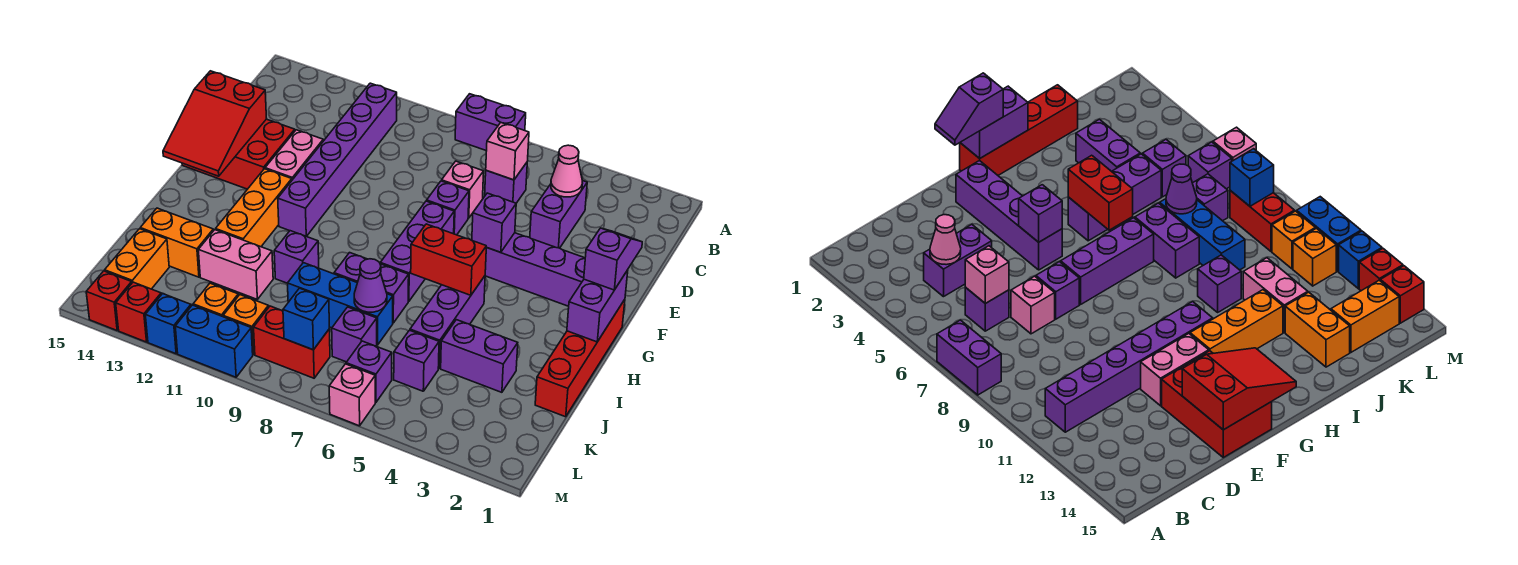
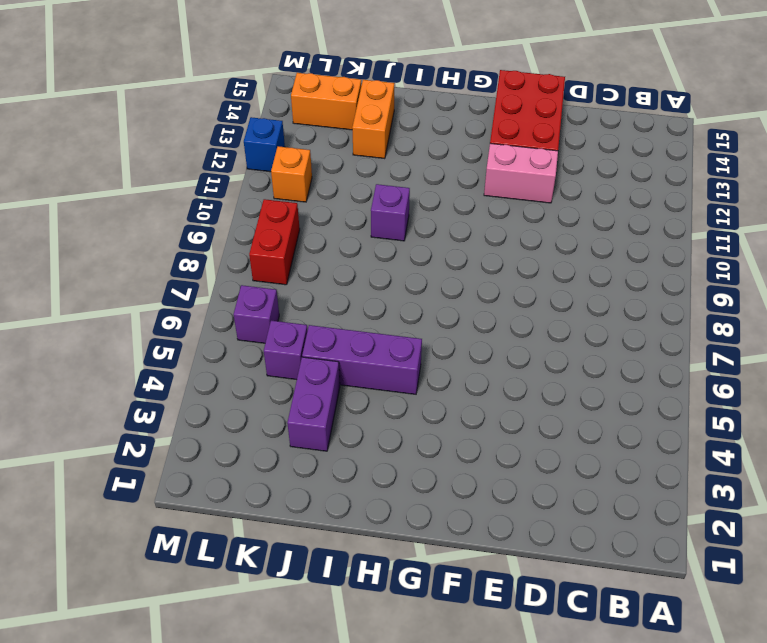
none -> purple brick A7:A8 level 1
none -> purple brick B11:G11 level 1
none -> purple brick C4:D4 level 1
none -> purple brick C6 level 1

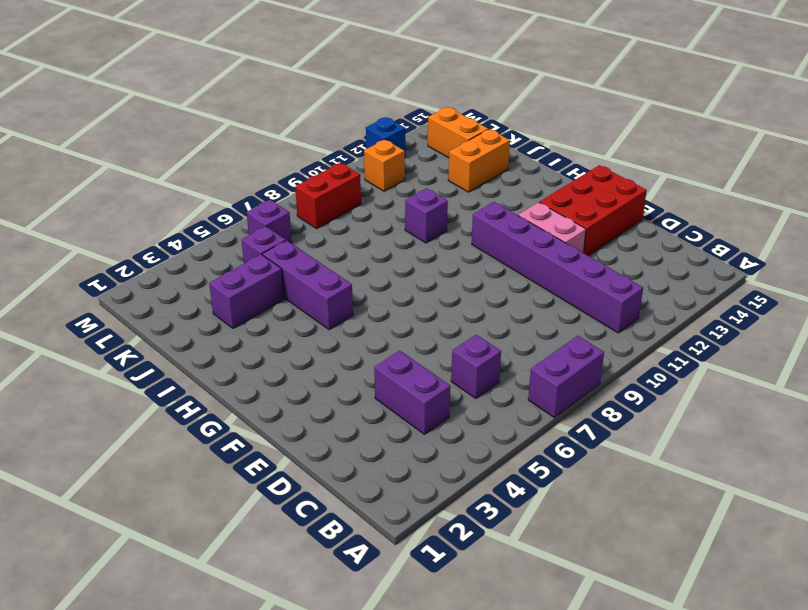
none -> pink brick D7 level 1
none -> purple brick E7 level 1
none -> purple brick F2:F5 level 1
none -> purple brick F7:H7 level 1

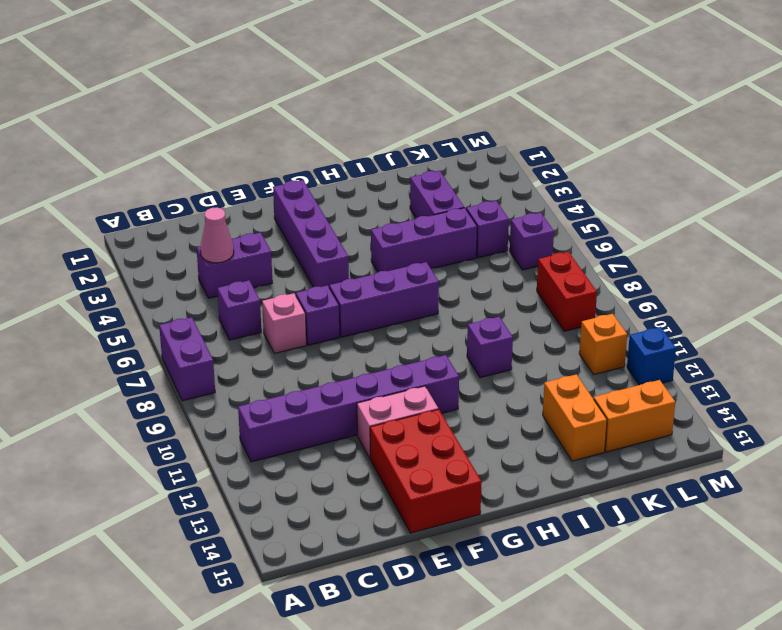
none -> red brick G1:J1 level 1
none -> orange brick G12:I12 level 1
none -> purple brick I7:I8 level 1
none -> blue brick J7:J9 level 1

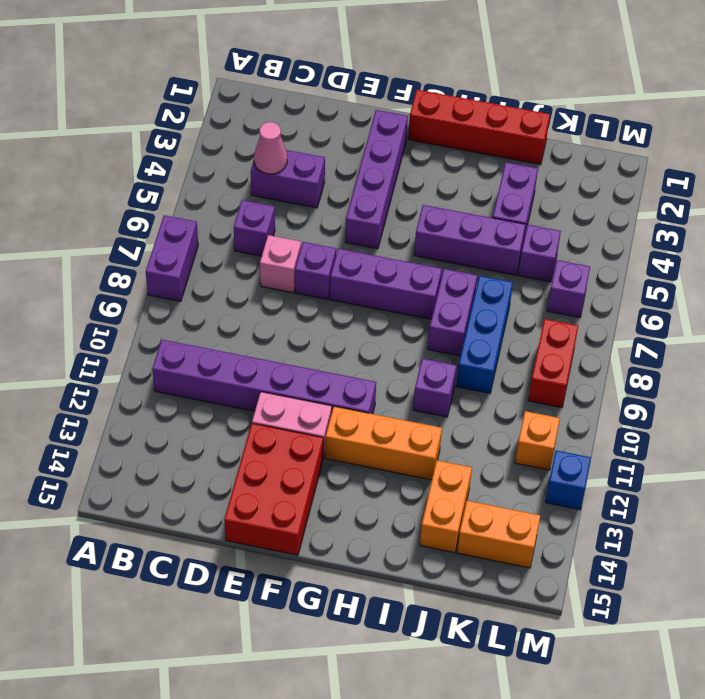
none -> pink brick J11:J12 level 1
none -> purple brick K7 level 1
none -> orange brick L10 level 1
none -> pink brick M6 level 1

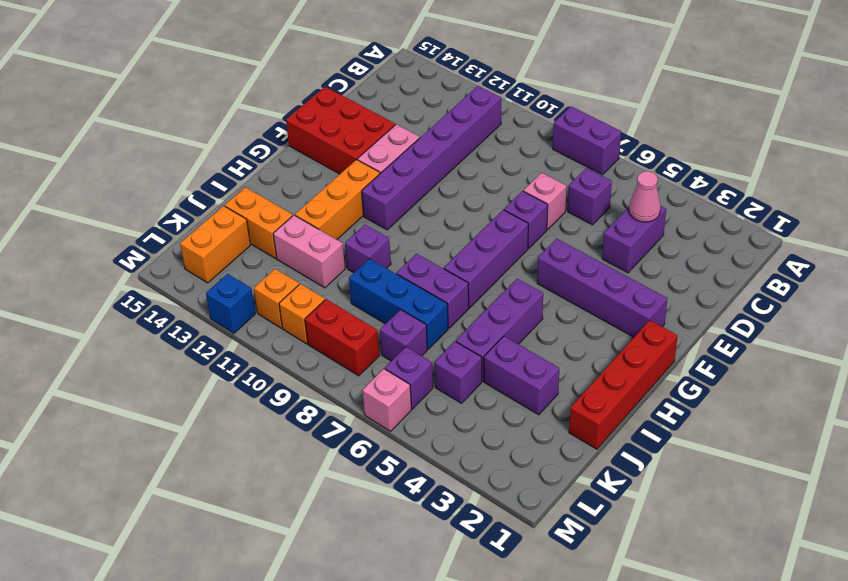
none -> blue brick M10:M11 level 1
none -> red brick M13 level 1
none -> red brick M14 level 1
none -> pink brick C6 level 2

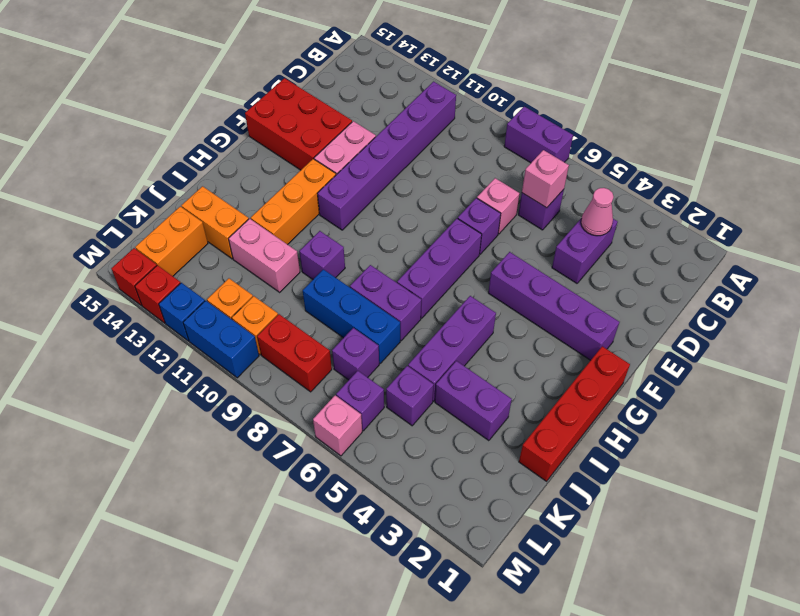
none -> red slope E14:G15 level 2 top E
none -> purple brick F5 level 2
none -> purple brick G1:H1 level 2
none -> red brick H5:H6 level 2

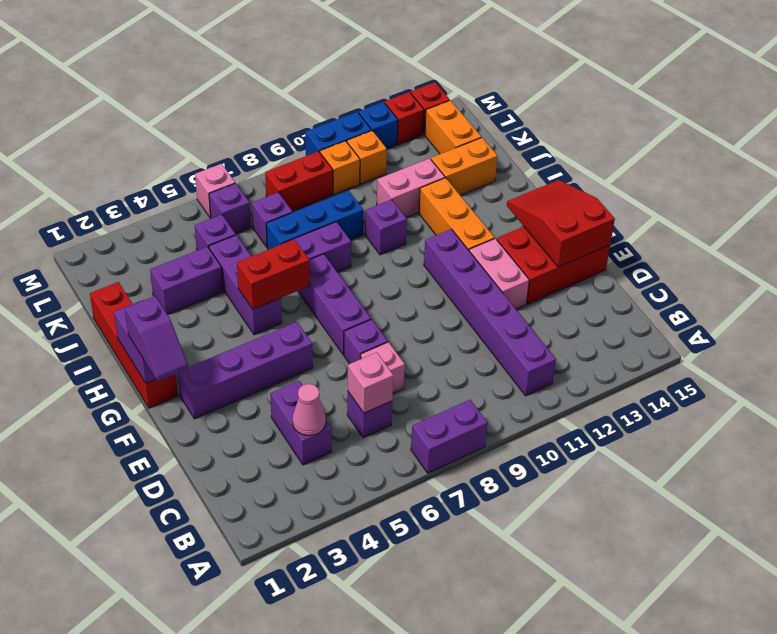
none -> purple brick F5 level 2
none -> purple cone J7 level 2
none -> blue brick L8 level 2

